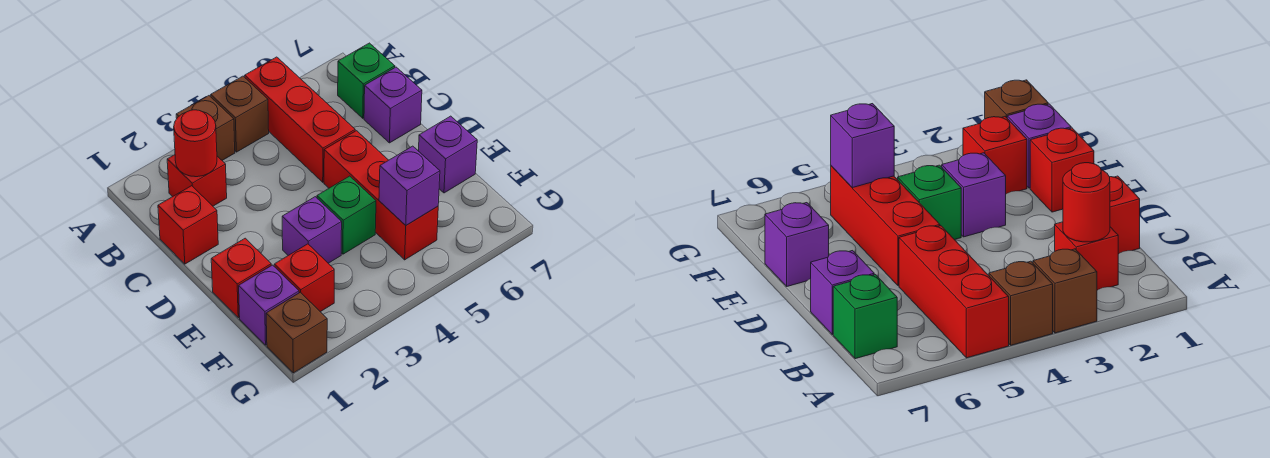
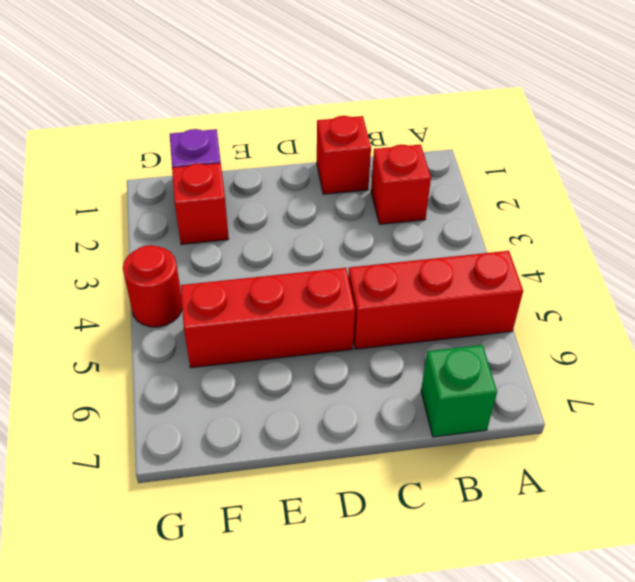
red round brick G4 level 1 -> red round brick B2 level 2
none -> brown brick A3 level 1
none -> brown brick A4 level 1
none -> purple brick C7 level 1

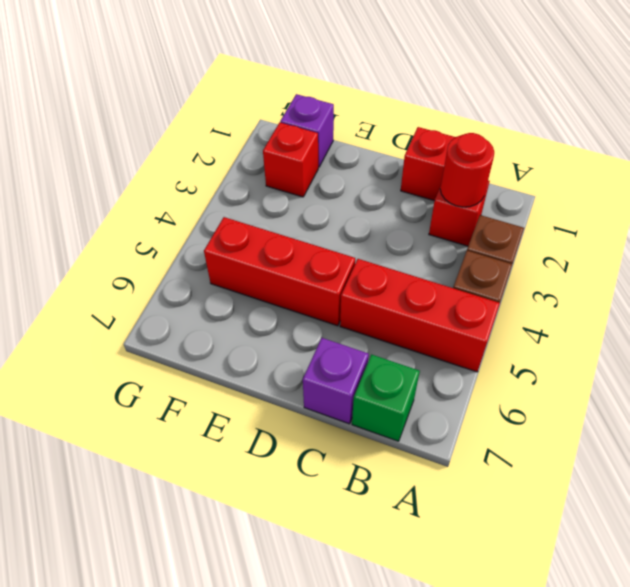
none -> red brick E1 level 1
none -> purple brick E3 level 1
none -> green brick E4 level 1

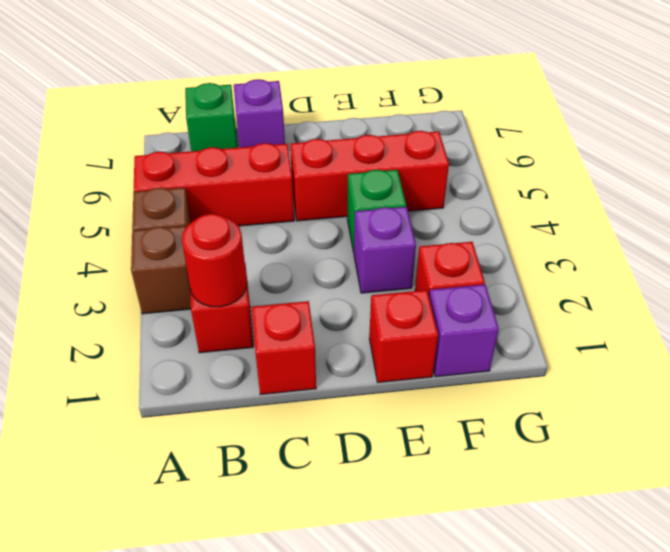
none -> purple brick E7 level 1
none -> brown brick G1 level 1
none -> purple brick F5 level 2

